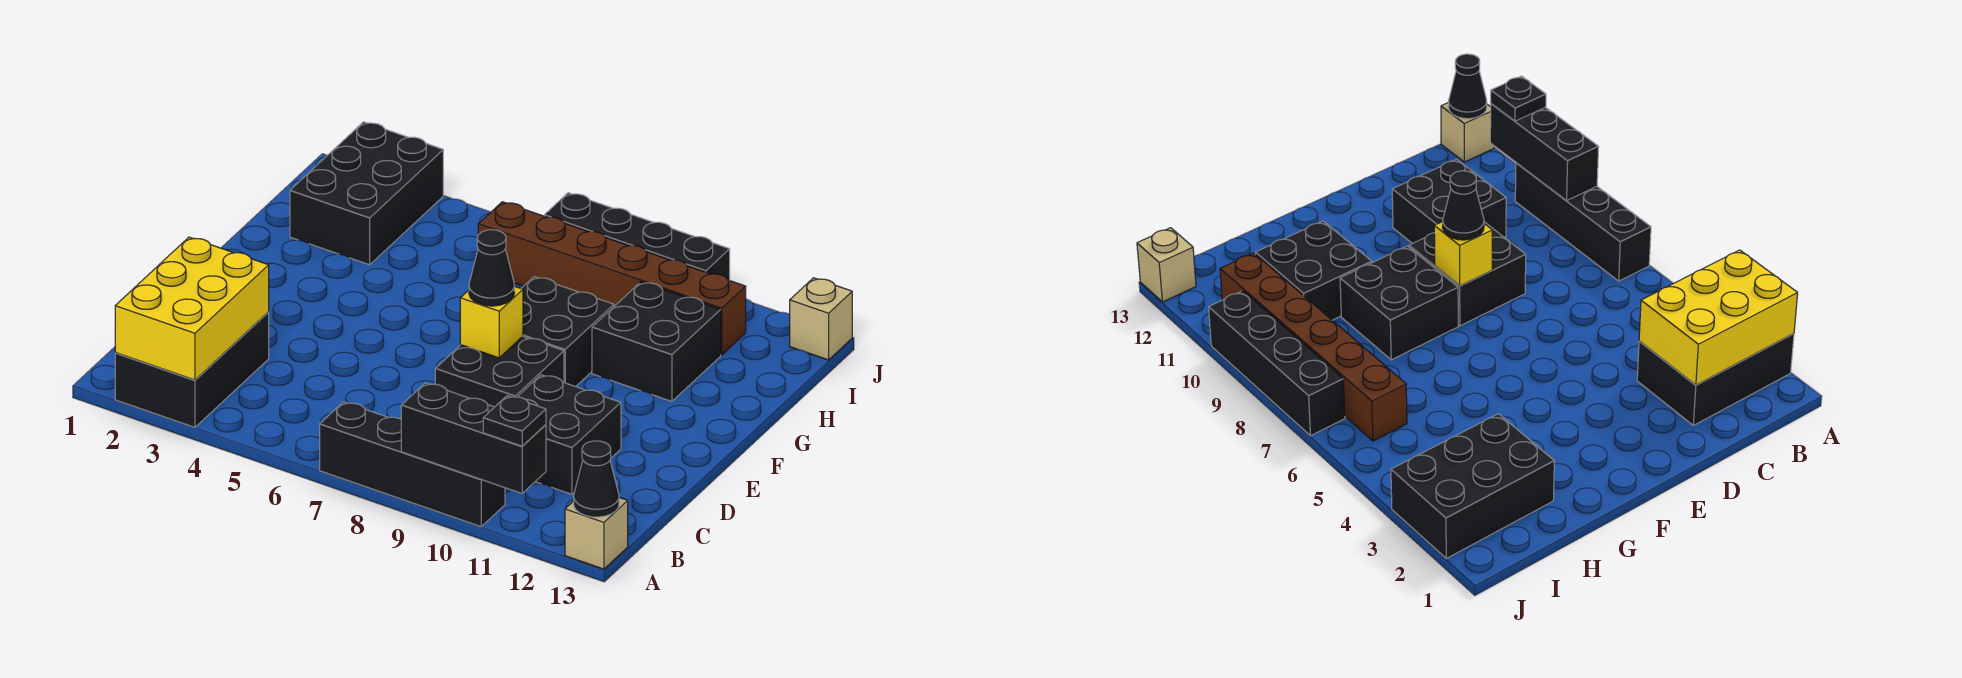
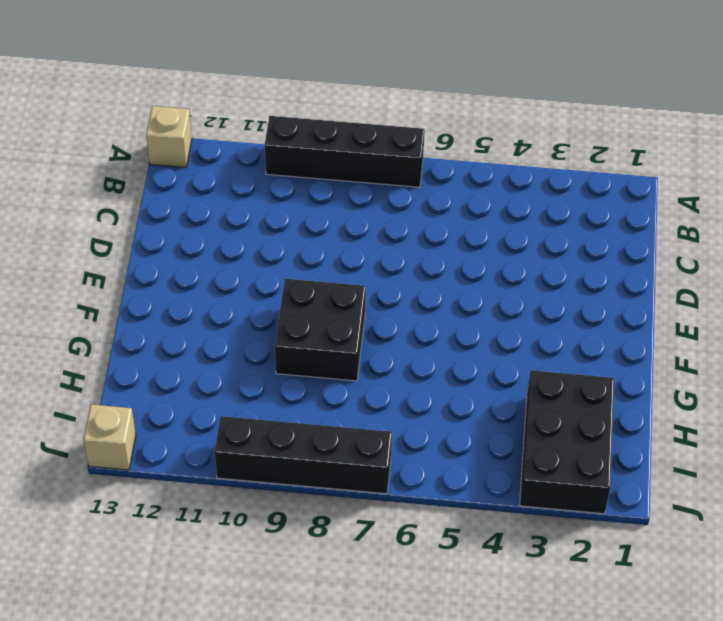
none -> black brick A2:C3 level 1
none -> black brick C10:D11 level 1
none -> black brick D8:E9 level 1

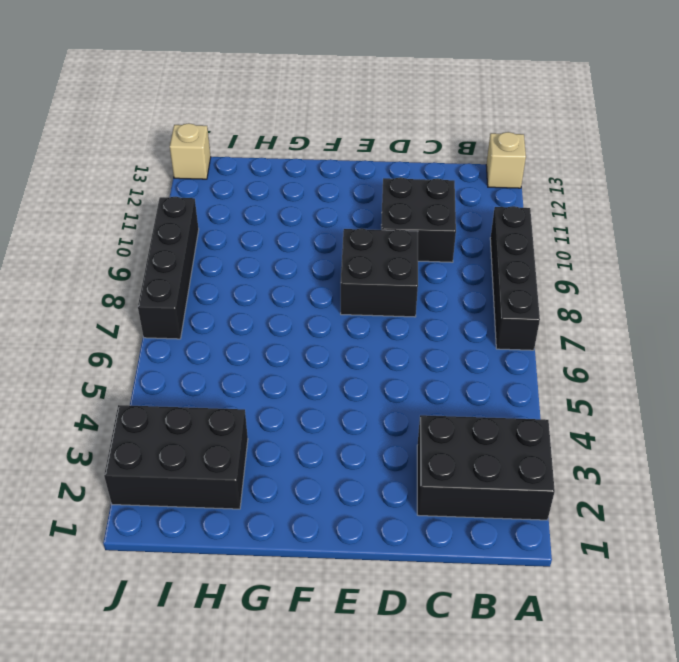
none -> black brick F8:G9 level 1
none -> black brick G10:H11 level 1
none -> brown brick I6:I11 level 1

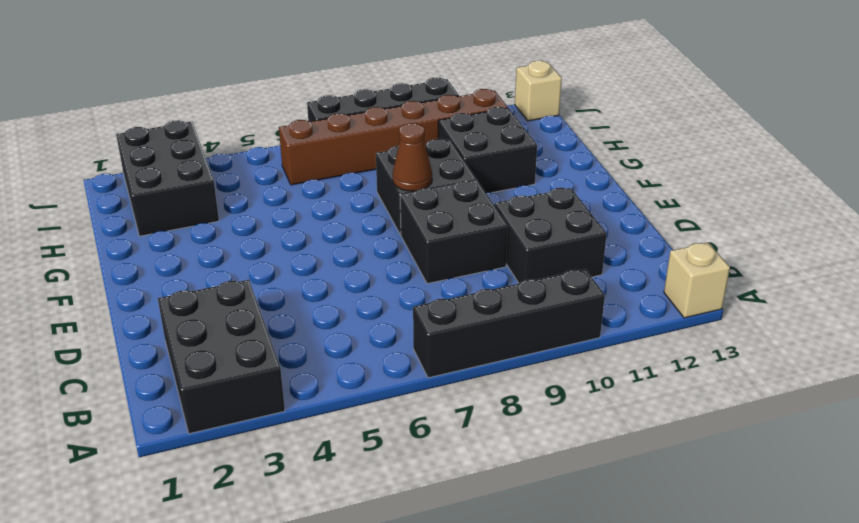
brown cone F8 level 2 -> none
none -> yellow brick A2:C3 level 2
none -> black brick A9:A11 level 2
none -> black cone A13 level 2

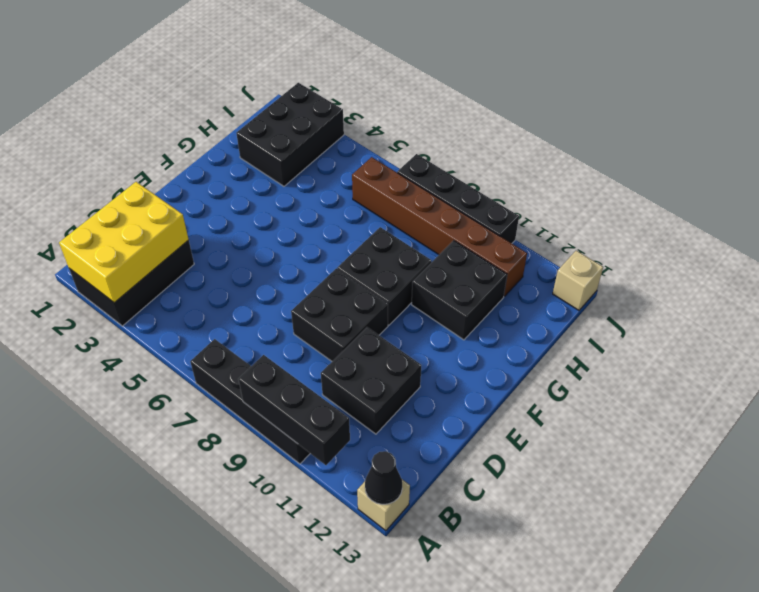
none -> yellow brick E8 level 2
none -> black plate A11 level 3
none -> black cone E8 level 3

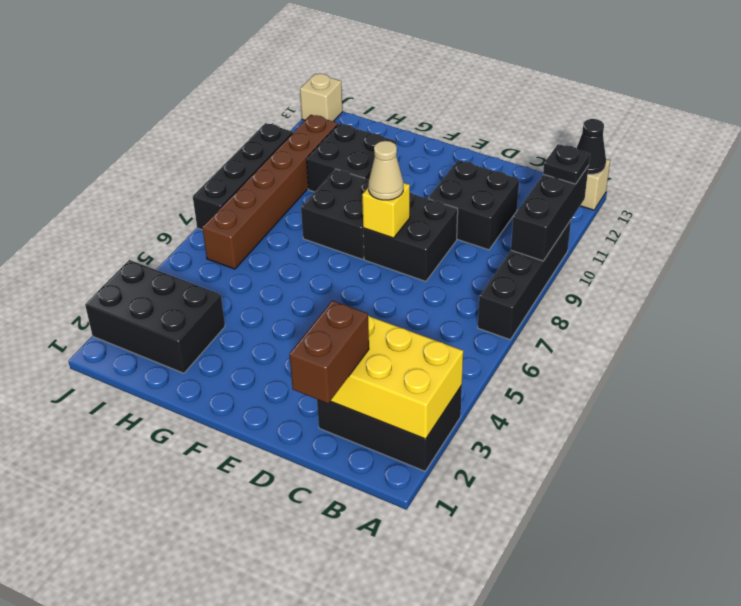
brown brick C1:C2 level 3 -> none
tan cone E8 level 3 -> black cone E8 level 3

